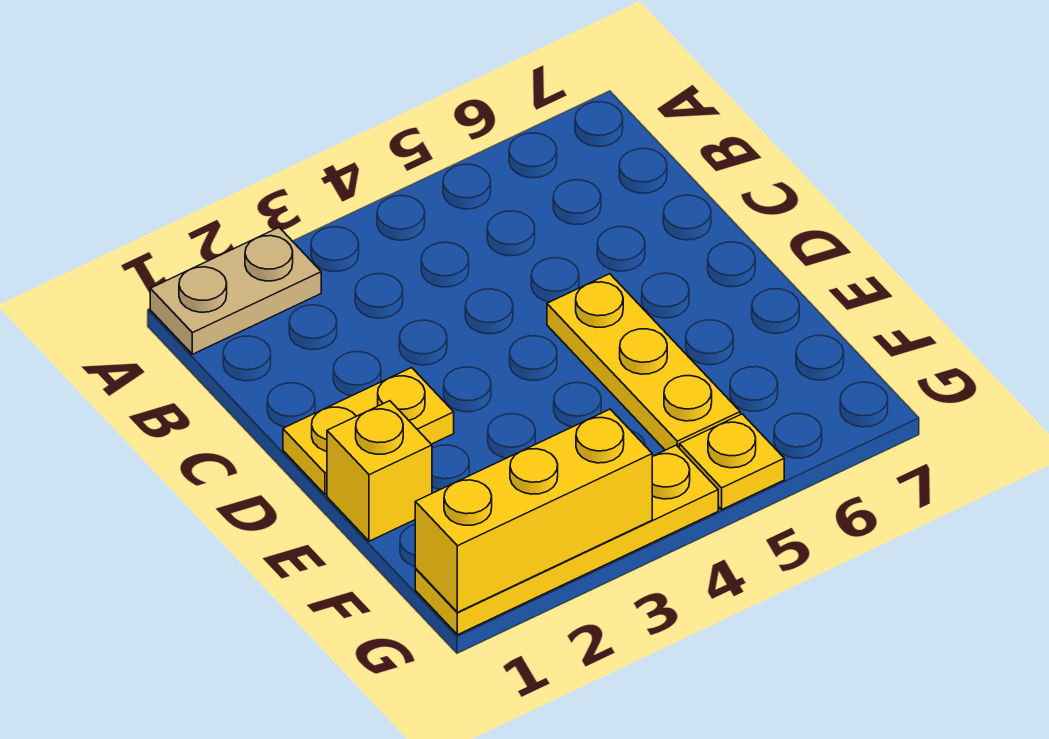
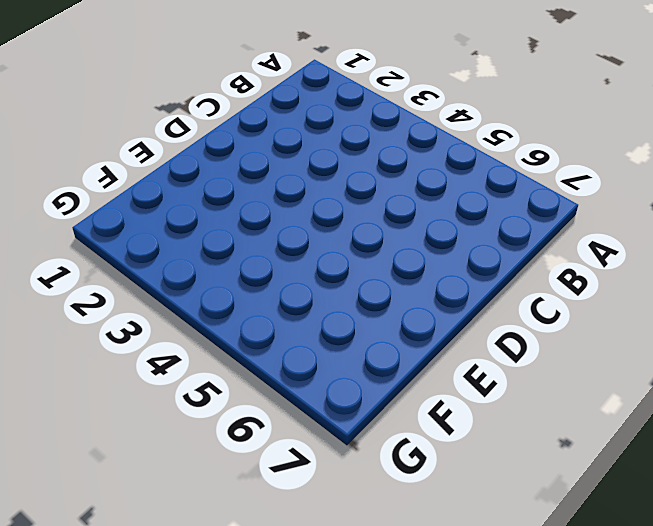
none -> tan plate A1:A2 level 1
none -> yellow plate D1:D2 level 1

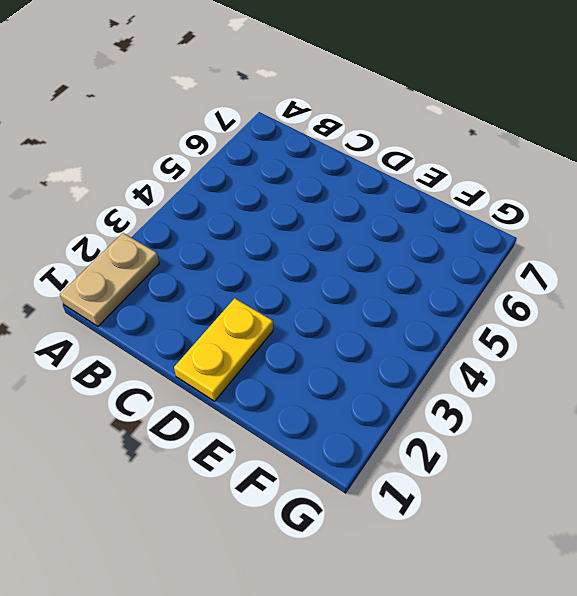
none -> yellow plate D5:F5 level 1
none -> yellow brick E1 level 1

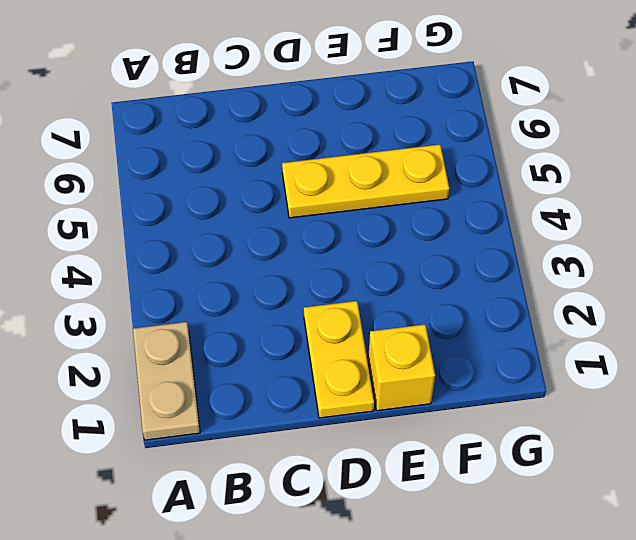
none -> yellow plate G1:G4 level 1
none -> yellow plate G5 level 1

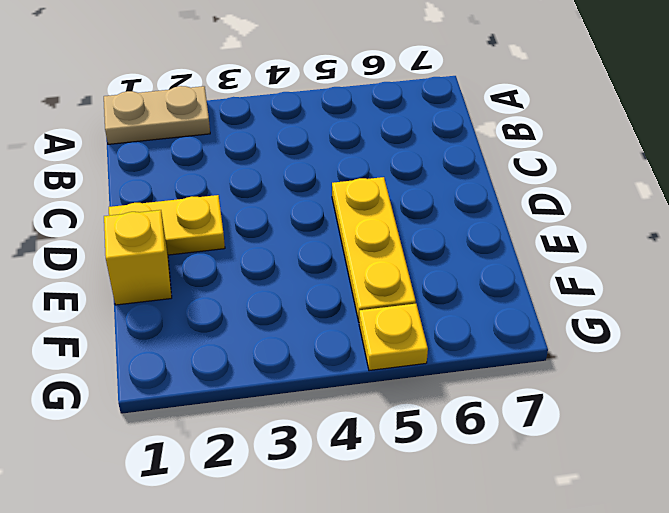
none -> yellow plate G1:G4 level 1
none -> yellow brick G1:G3 level 2

